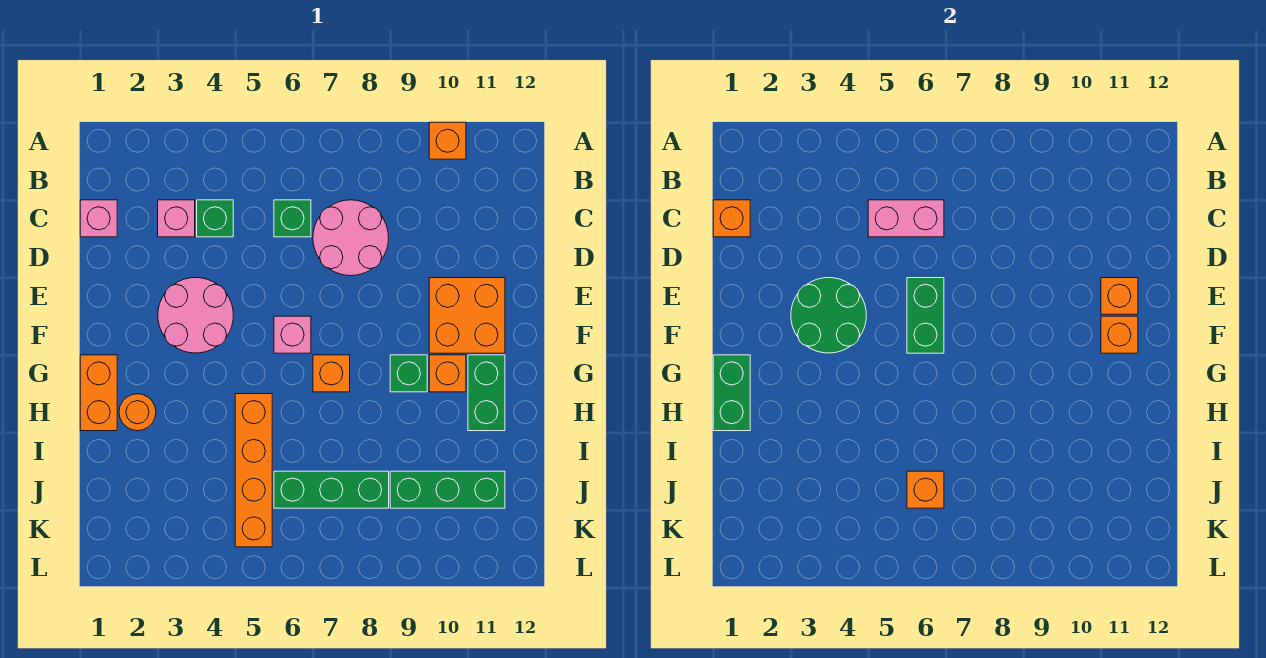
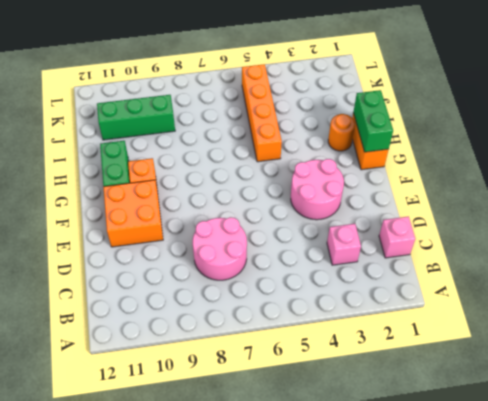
none -> orange brick A10 level 1
none -> green brick C4 level 1
none -> green brick C6 level 1

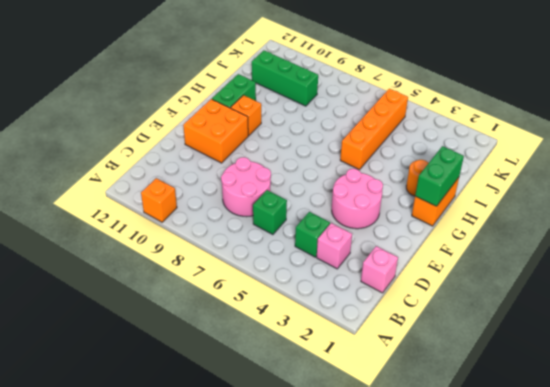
none -> pink brick F6 level 1
none -> orange brick G7 level 1
none -> green brick G9 level 1

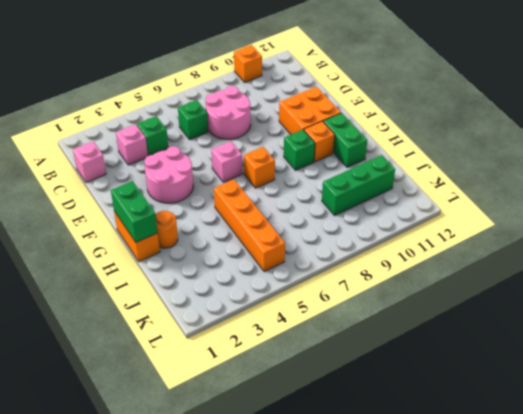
none -> green brick J6:J8 level 1
none -> orange brick C1 level 2
none -> pink brick C5:C6 level 2

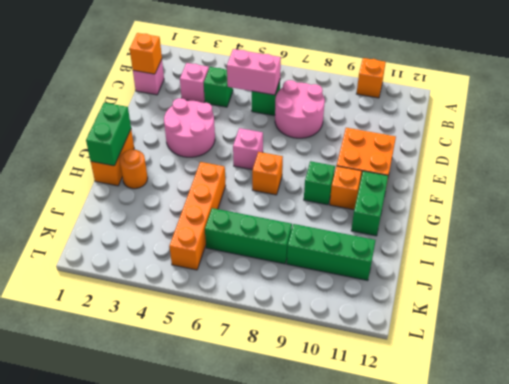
none -> green round brick E3:F4 level 2
none -> green brick E6:F6 level 2
none -> orange brick E11 level 2

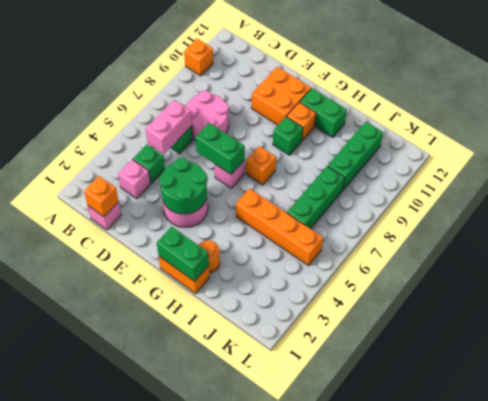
none -> orange brick E11 level 2
none -> orange brick F11 level 2
none -> orange brick J6 level 2

